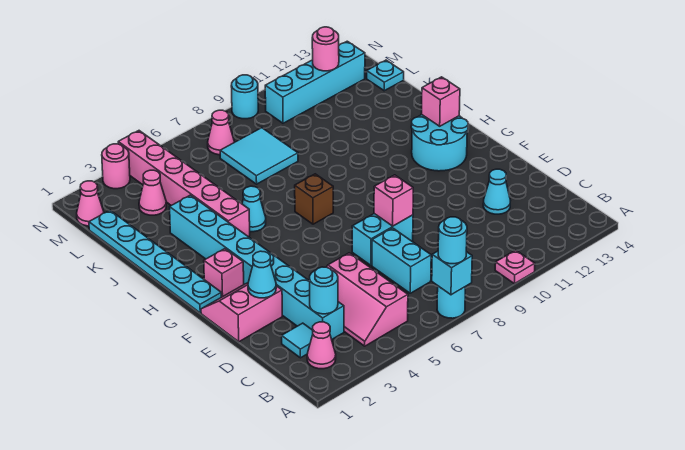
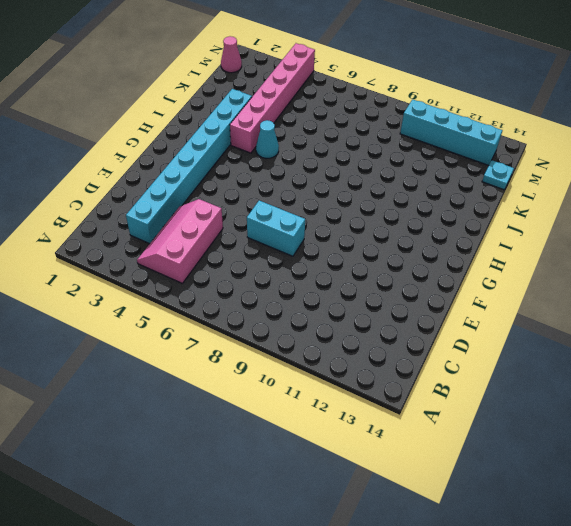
none -> cyan round brick A7 level 1
none -> pink plate A10 level 1
none -> pink cone B2 level 1
none -> cyan tile C2 level 1

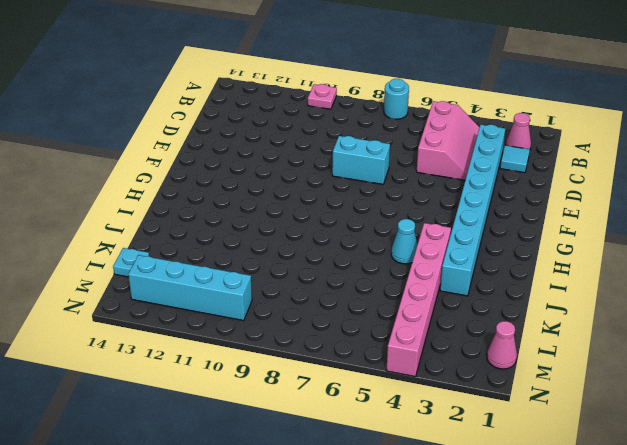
none -> cyan brick C7:D7 level 1
none -> cyan cone D12 level 1
none -> pink slope E1:F2 level 1 top E
none -> cyan plate G1:L1 level 1

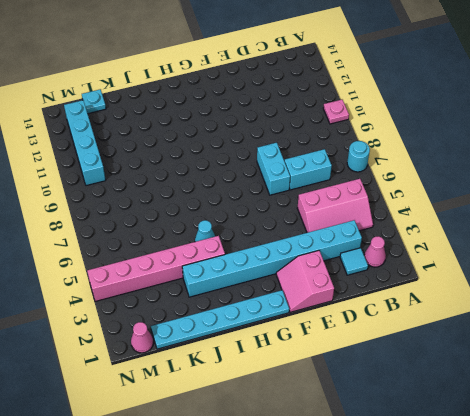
none -> cyan cone D12 level 1
none -> pink brick G2 level 1
none -> cyan round brick G12:H13 level 1
none -> brown brick H7 level 1

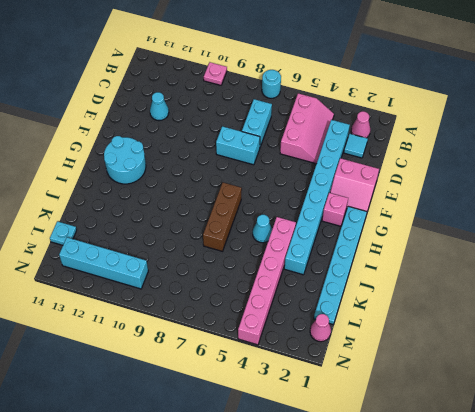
brown brick H7:J7 level 1 -> brown brick H7 level 1
none -> cyan tile K7:L8 level 1
none -> pink cone L3 level 1
none -> pink cone M7 level 1
none -> pink round brick N3 level 1

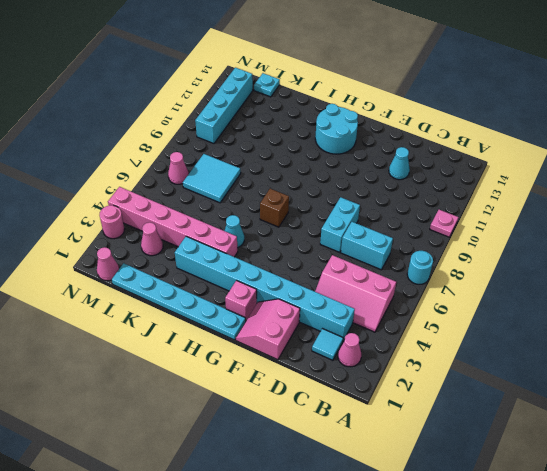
none -> cyan round brick N9 level 1
none -> cyan brick A7 level 2
none -> cyan round brick C3 level 2
none -> cyan cone E2 level 2

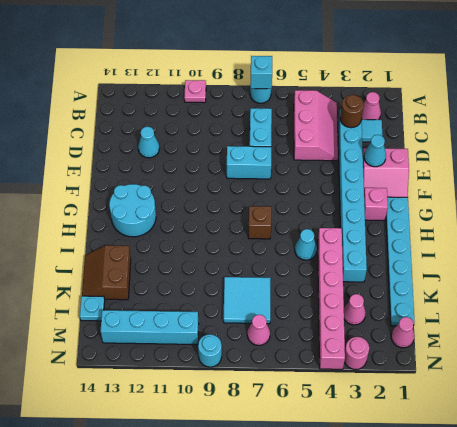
brown round brick C3 level 2 -> cyan round brick C3 level 2
brown slope J13:K14 level 1 top 13 -> none
none -> pink brick E8 level 2
none -> pink brick H13 level 2
none -> pink round brick M12 level 2
none -> cyan round brick A7 level 3

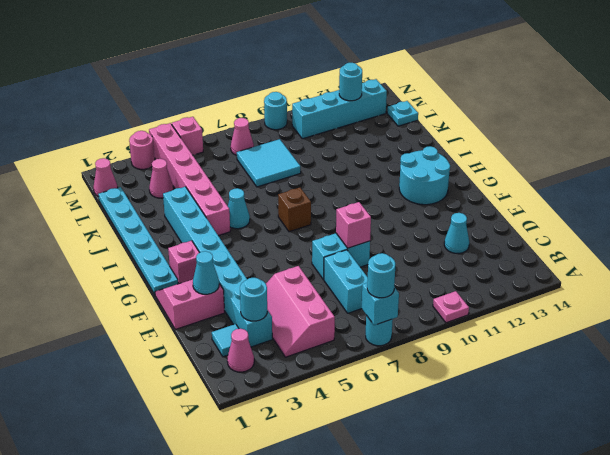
cyan round brick M12 level 2 -> pink round brick M12 level 2
pink brick N5 level 1 -> pink brick H13 level 2

